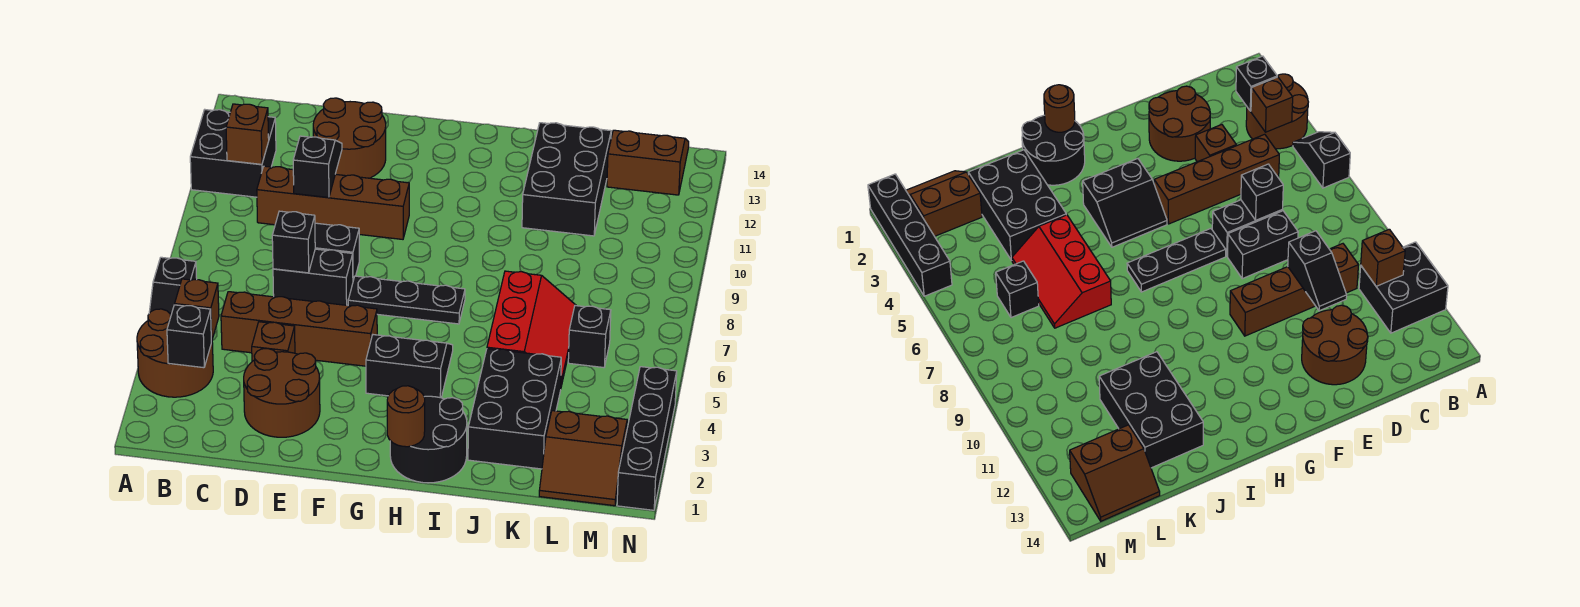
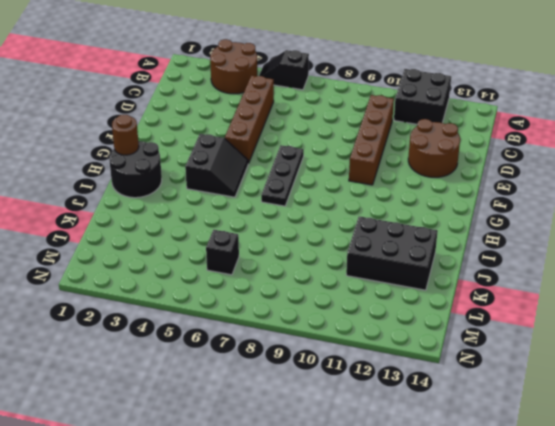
none -> brown round brick D2:E3 level 1
none -> brown brick D4 level 1
none -> black brick D7:E7 level 1

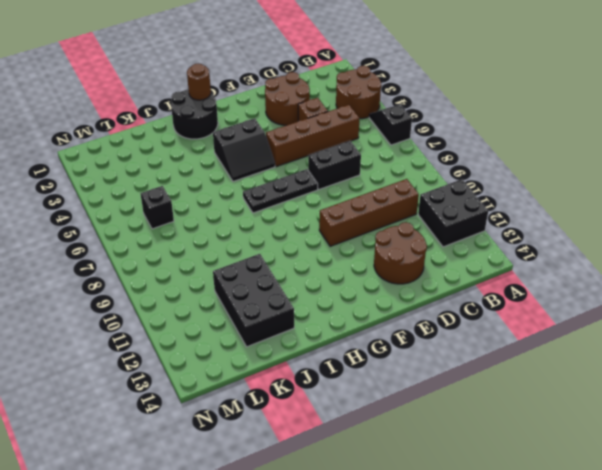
none -> black brick D8:E8 level 1
none -> black brick J2:K4 level 1
none -> red slope J5:K7 level 1 top J

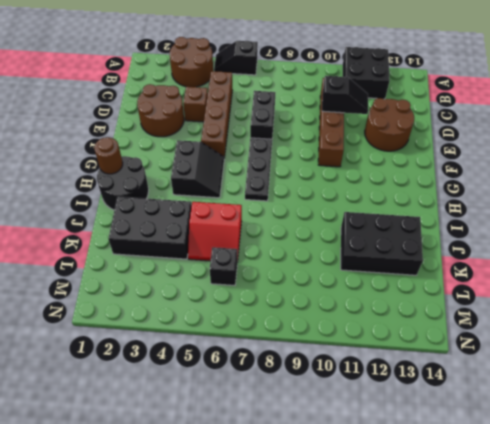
red slope J5:K6 level 1 top J -> red slope J5:K7 level 1 top J
none -> black brick D8:E8 level 1
none -> brown slope L1:M2 level 1 top 2
none -> brown slope L13:M14 level 1 top 13

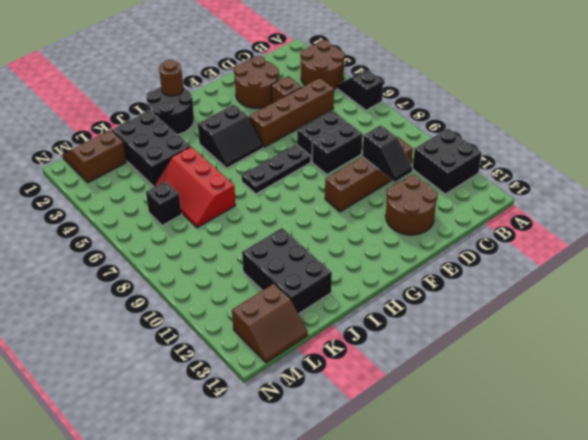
none -> black brick N1:N4 level 1
none -> black brick B3 level 2
none -> brown brick B4 level 2

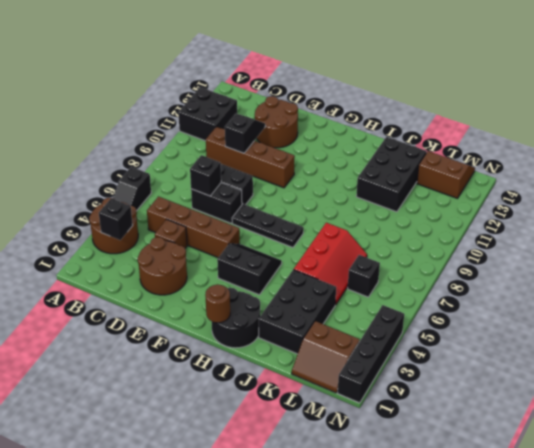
none -> brown brick B4 level 2
none -> brown brick B11 level 2

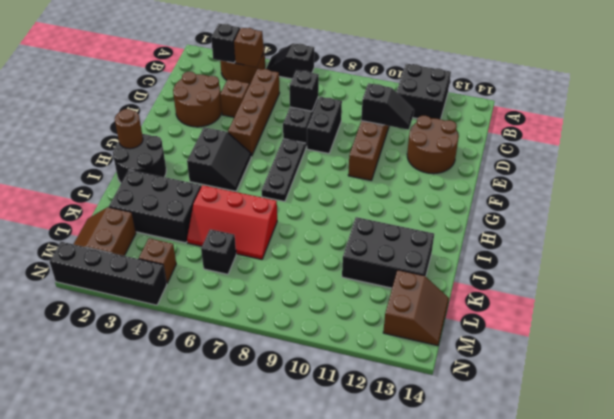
brown brick M4 level 1 -> brown brick B11 level 2

